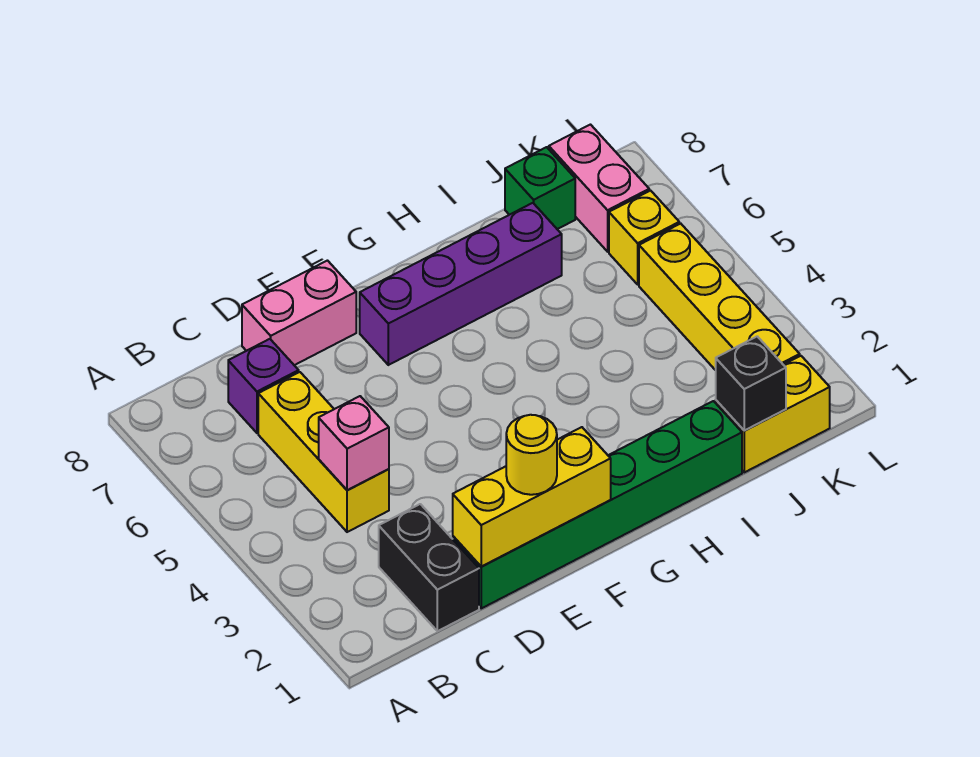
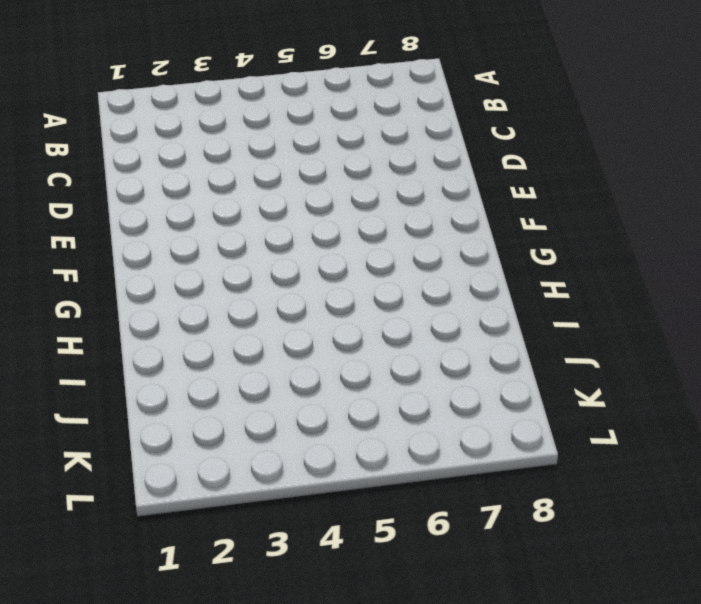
none -> black brick C1:C2 level 1
none -> yellow brick C4:C6 level 1
none -> purple brick C7 level 1

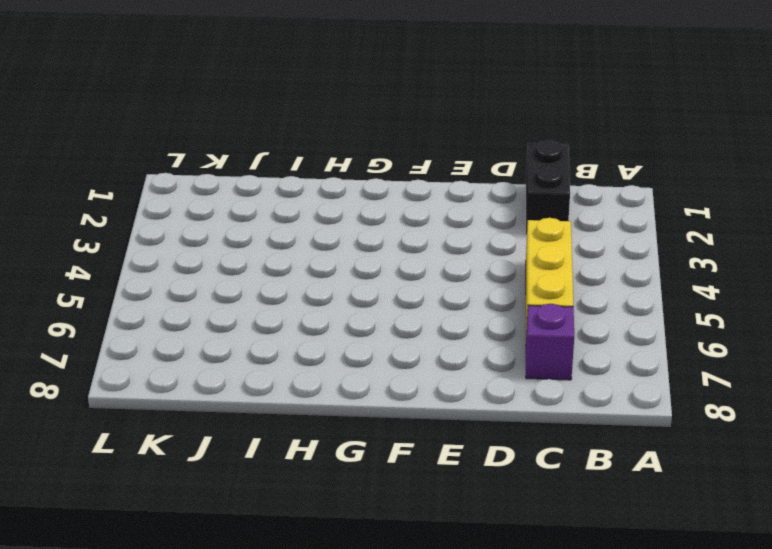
none -> green brick D1:I1 level 1
none -> pink brick D8:E8 level 1
none -> purple brick F7:I7 level 1

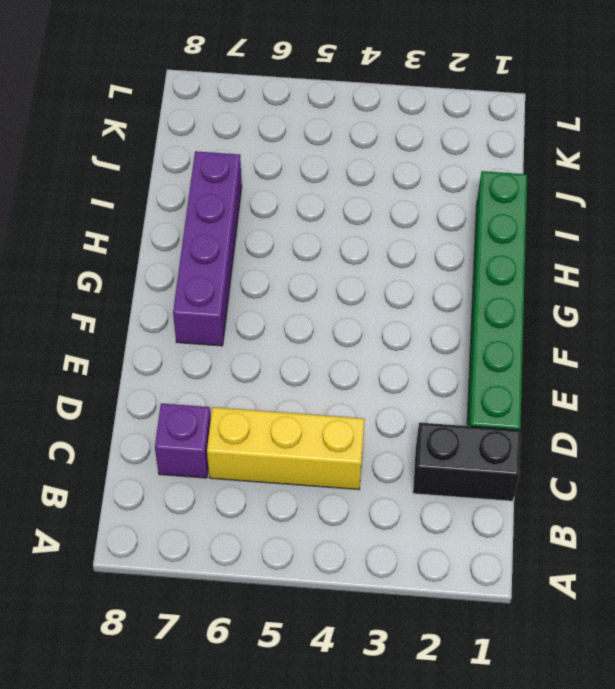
none -> pink brick D8:E8 level 1
none -> yellow brick J1:K1 level 1
none -> green brick J8 level 1

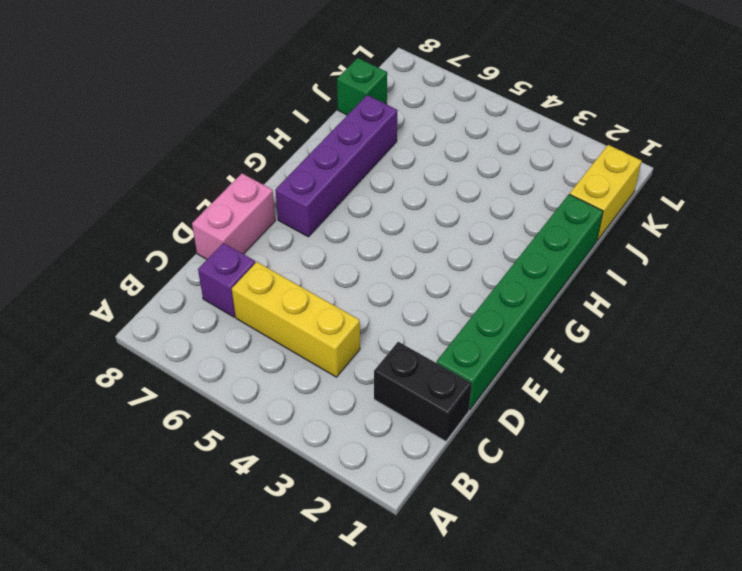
none -> yellow brick K2:K5 level 1
none -> yellow brick K6 level 1
none -> pink brick K7:K8 level 1

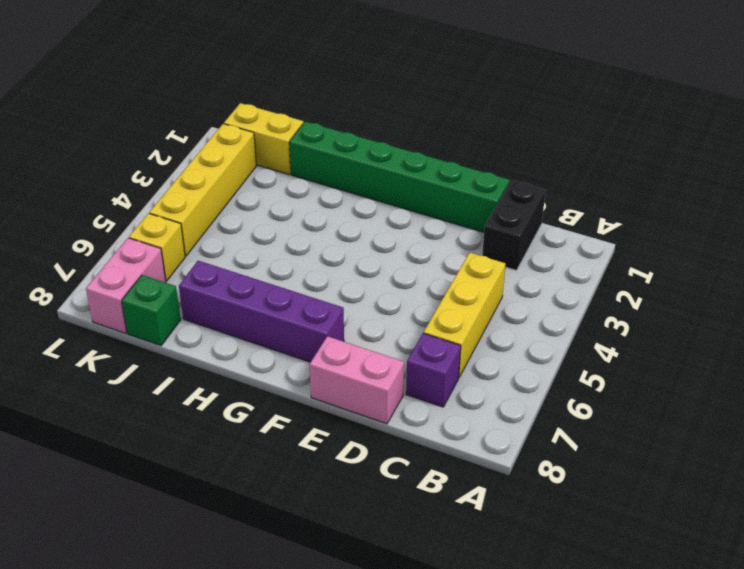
none -> pink brick C4 level 2
none -> yellow brick D1:F1 level 2
none -> black brick J1 level 2

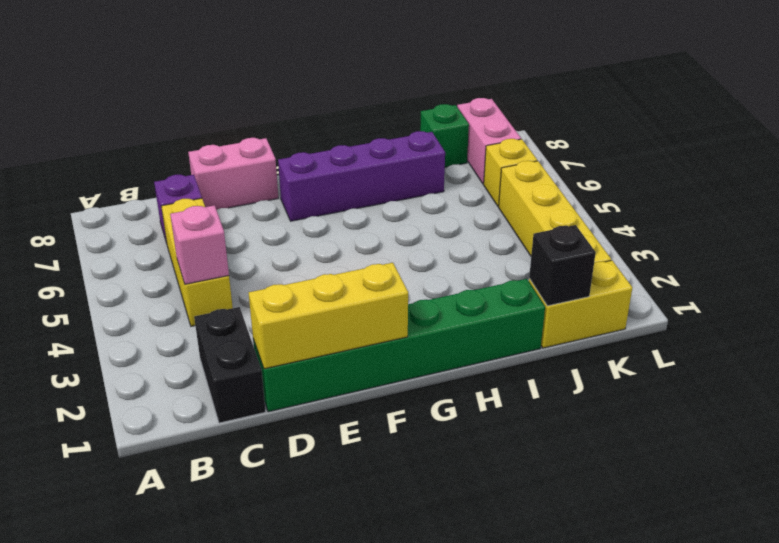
none -> yellow round brick E1 level 3

